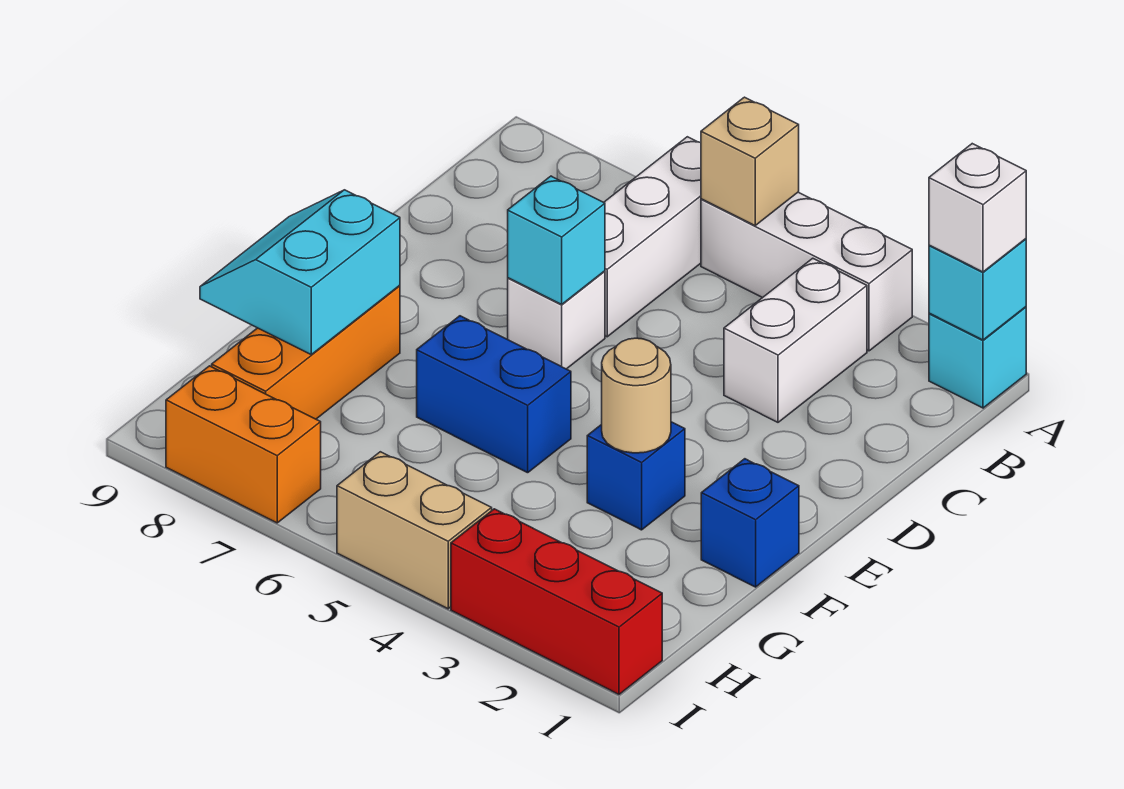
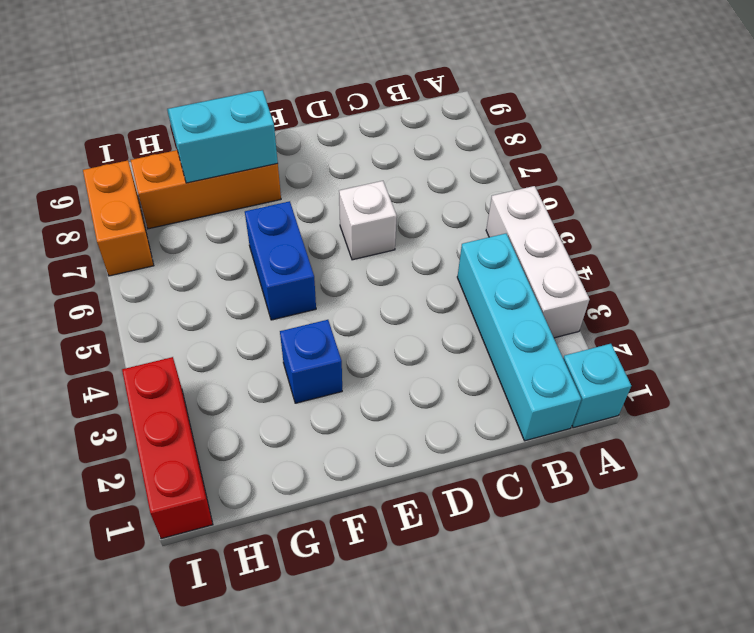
cyan brick B1:B4 level 1 -> white brick B3:C3 level 1
none -> white brick A6:C6 level 1
none -> blue brick F1 level 1
none -> tan brick I4:I5 level 1

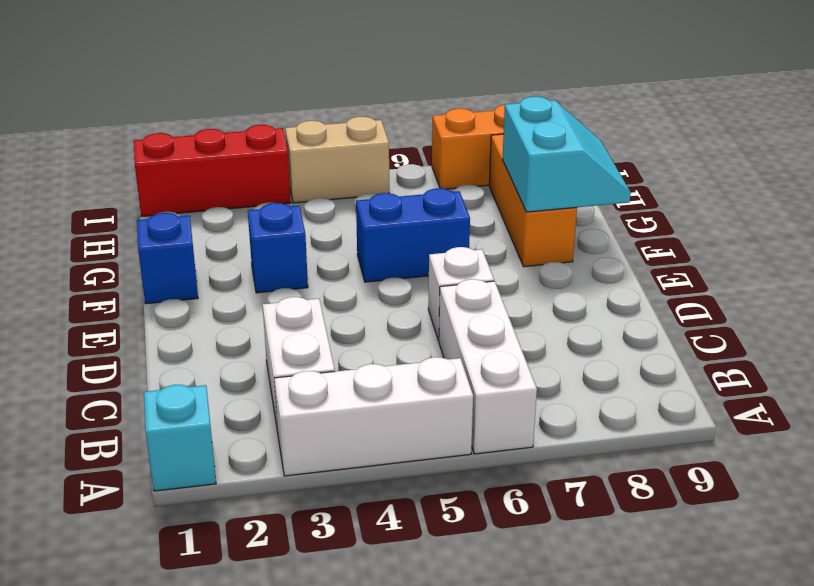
none -> cyan brick A1 level 2
none -> tan brick A5 level 2
none -> cyan brick D6 level 2

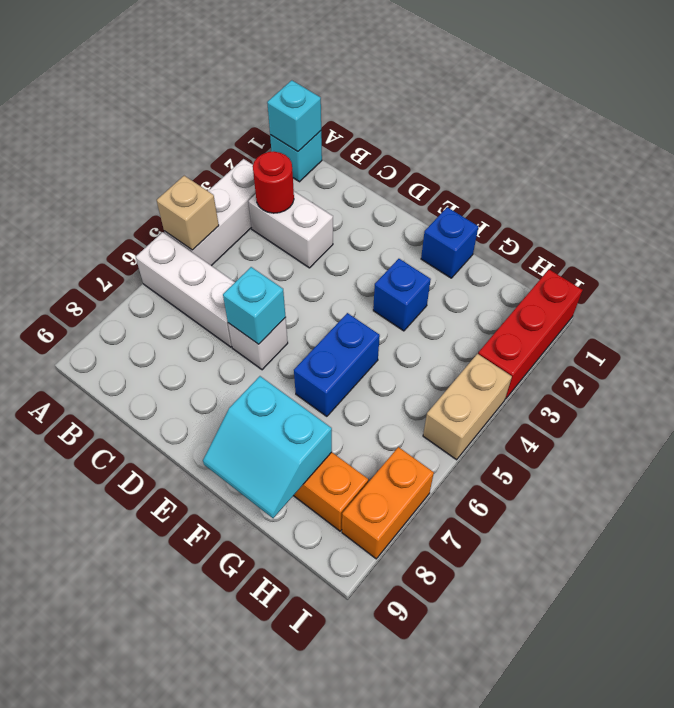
red round brick B3 level 2 -> none
none -> tan round brick F3 level 2
none -> white brick A1 level 3

